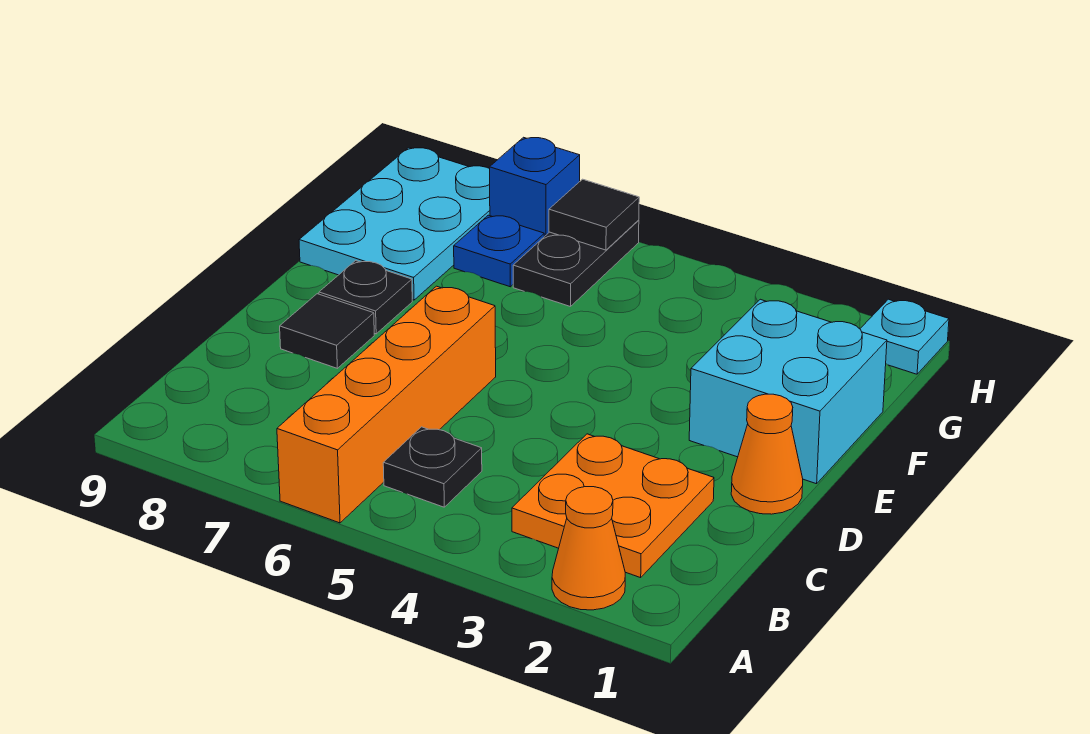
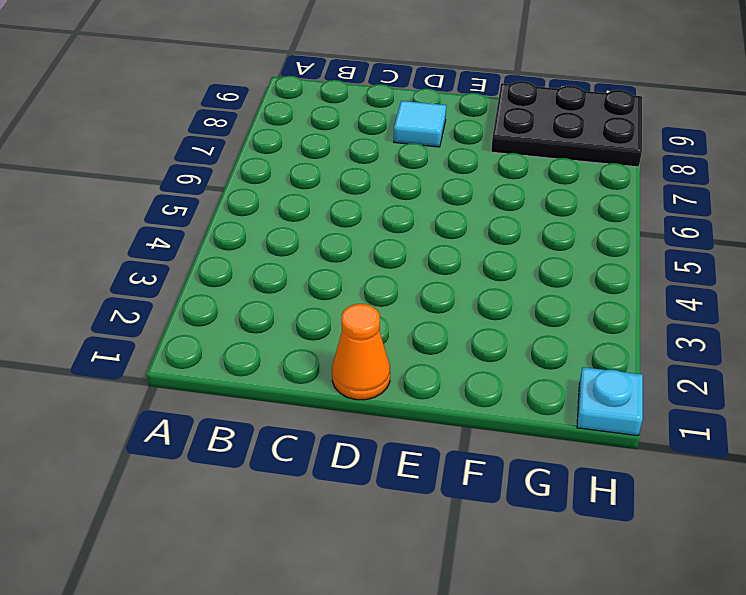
cyan tile D8 level 1 -> black tile D8 level 1
black plate F8:H9 level 1 -> cyan plate F8:H9 level 1
none -> orange cone A2 level 1
none -> orange brick A6:D6 level 1
none -> orange plate B2:C3 level 1

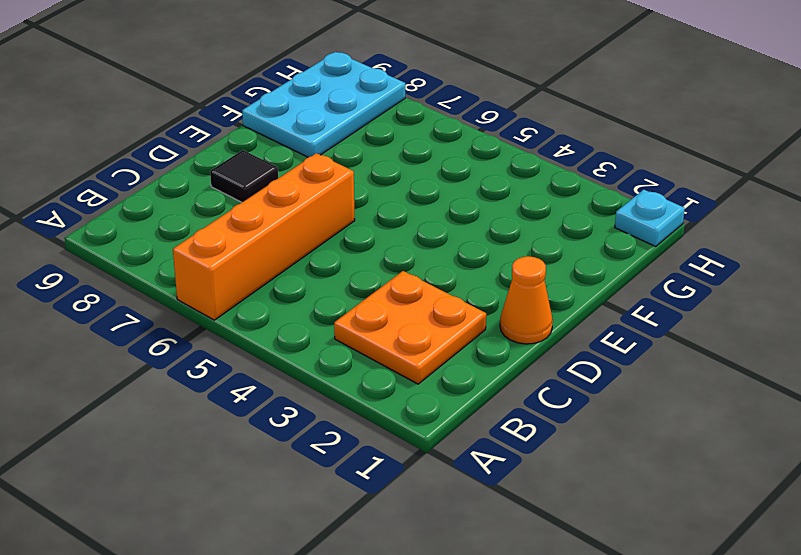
none -> orange cone A2 level 1
none -> black plate B5 level 1
none -> cyan brick E1:F2 level 1

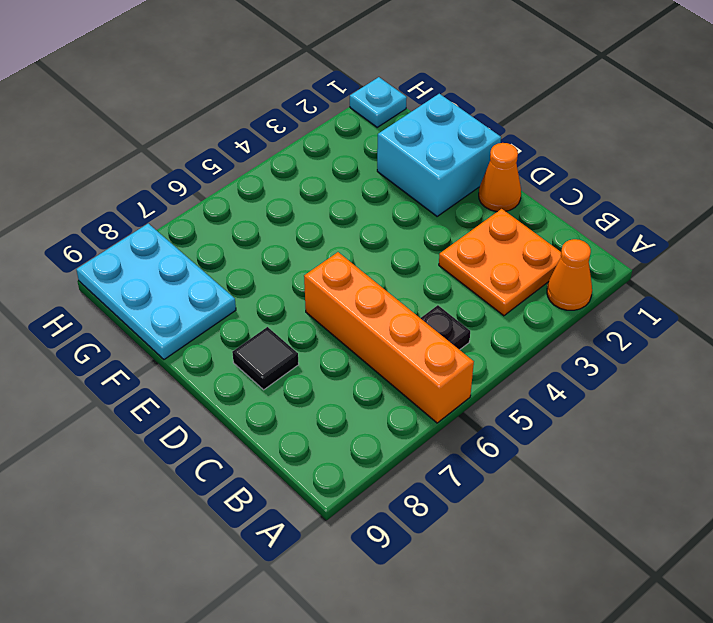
none -> black plate E8 level 1
none -> black plate G6:H6 level 1
none -> blue plate G7 level 1

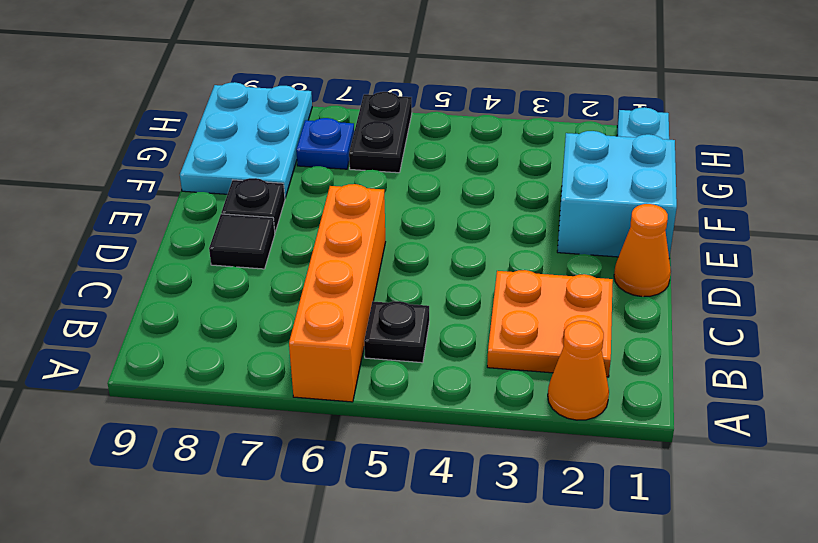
none -> blue brick H7 level 1
none -> black tile H6 level 2

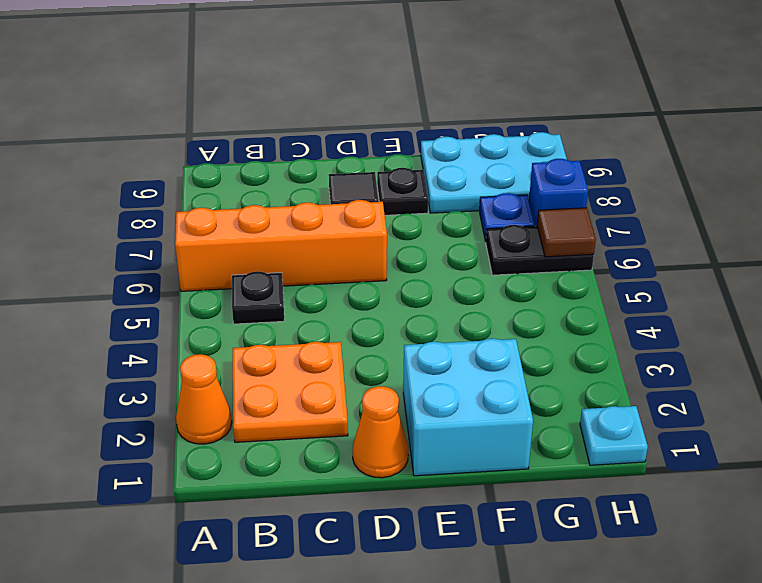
brown tile H6 level 2 -> black tile H6 level 2

